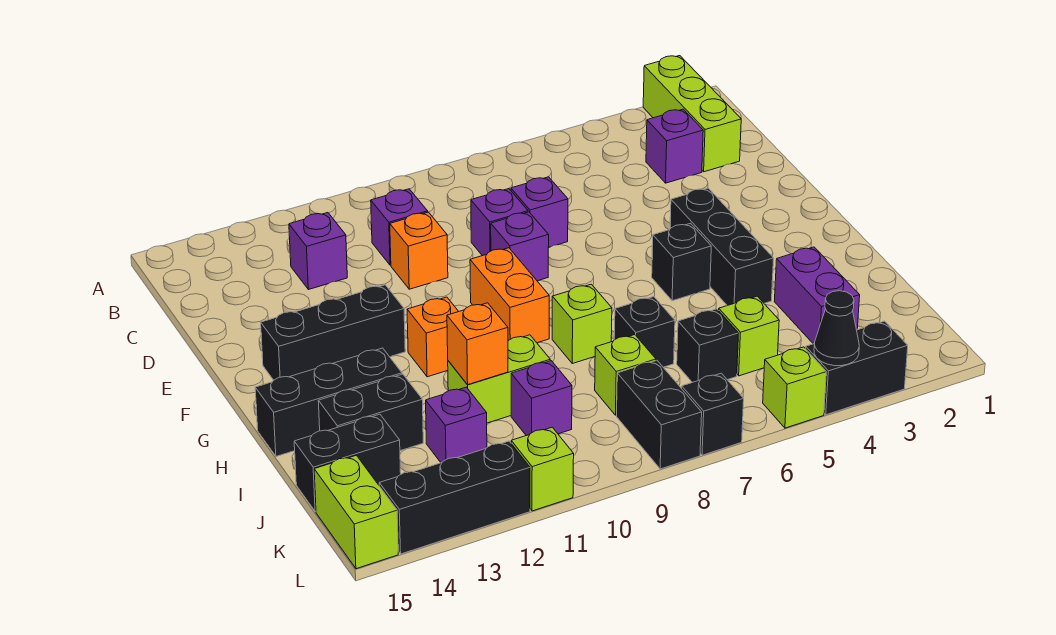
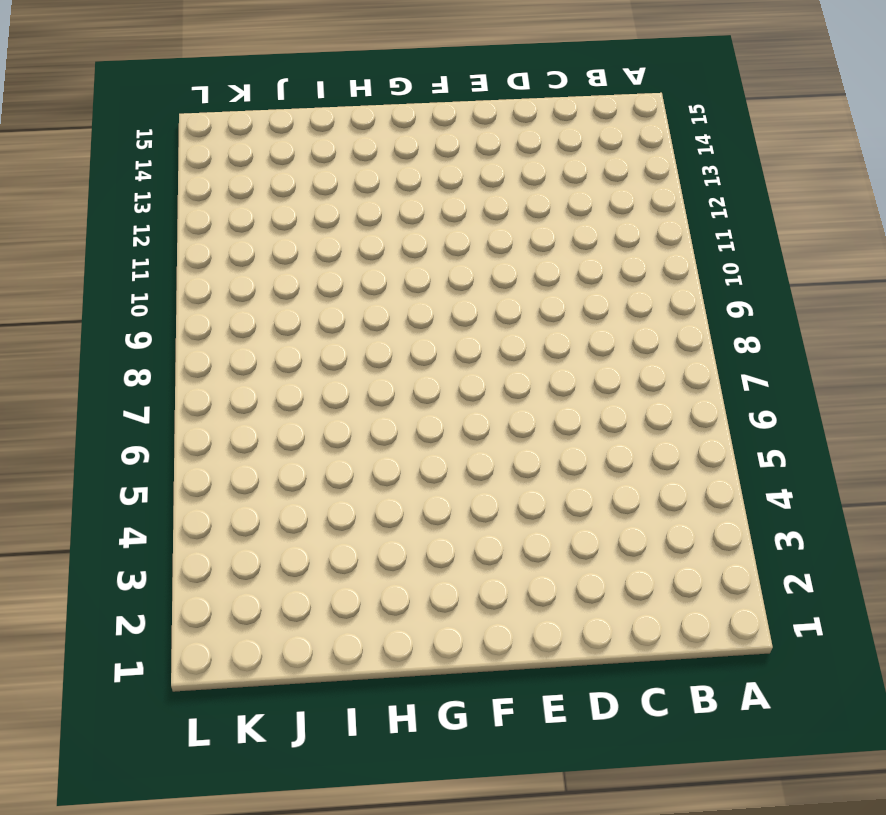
none -> lime brick A2:C2 level 1
none -> purple brick C3 level 1
none -> purple brick C10 level 1
none -> purple brick C12 level 1

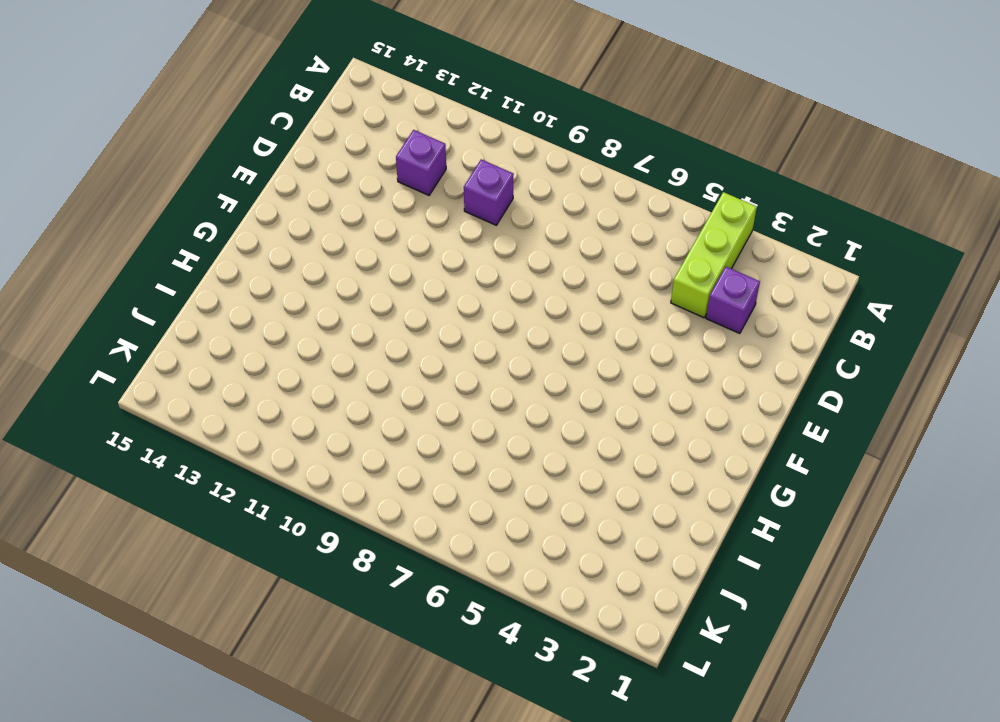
lime brick A4:C4 level 1 -> lime brick A2:C2 level 1
none -> purple brick D7 level 1
none -> purple brick D8 level 1
none -> orange brick D10 level 1
none -> purple brick E8 level 1

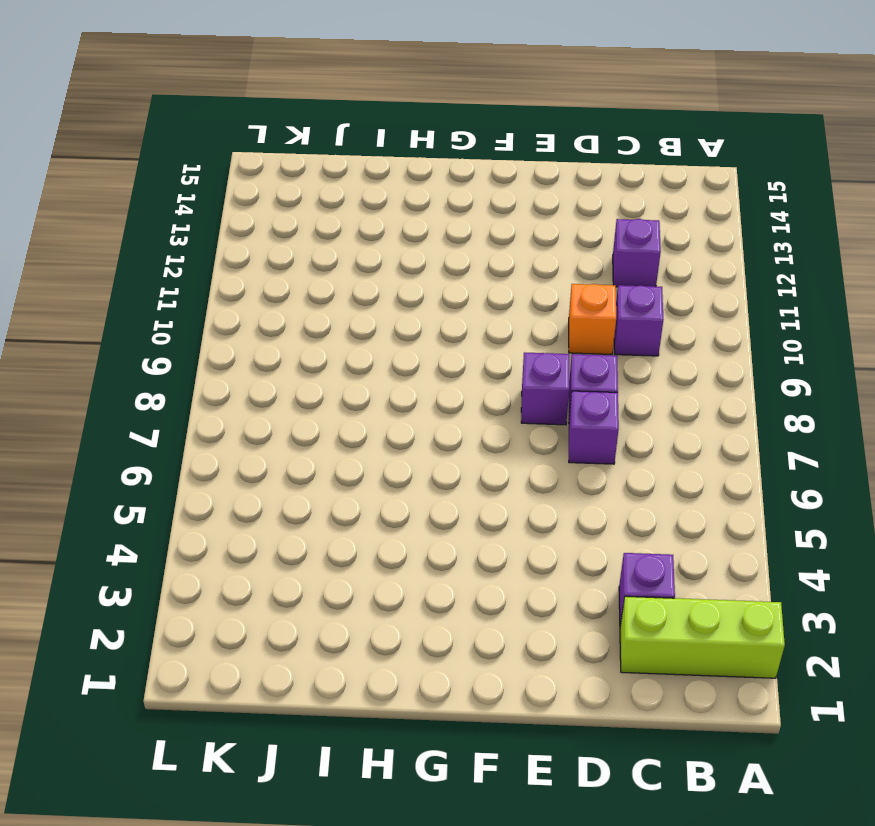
none -> black brick F4:H4 level 1
none -> orange brick F9:G9 level 1
none -> black brick F12:F14 level 1
none -> black brick G5 level 1

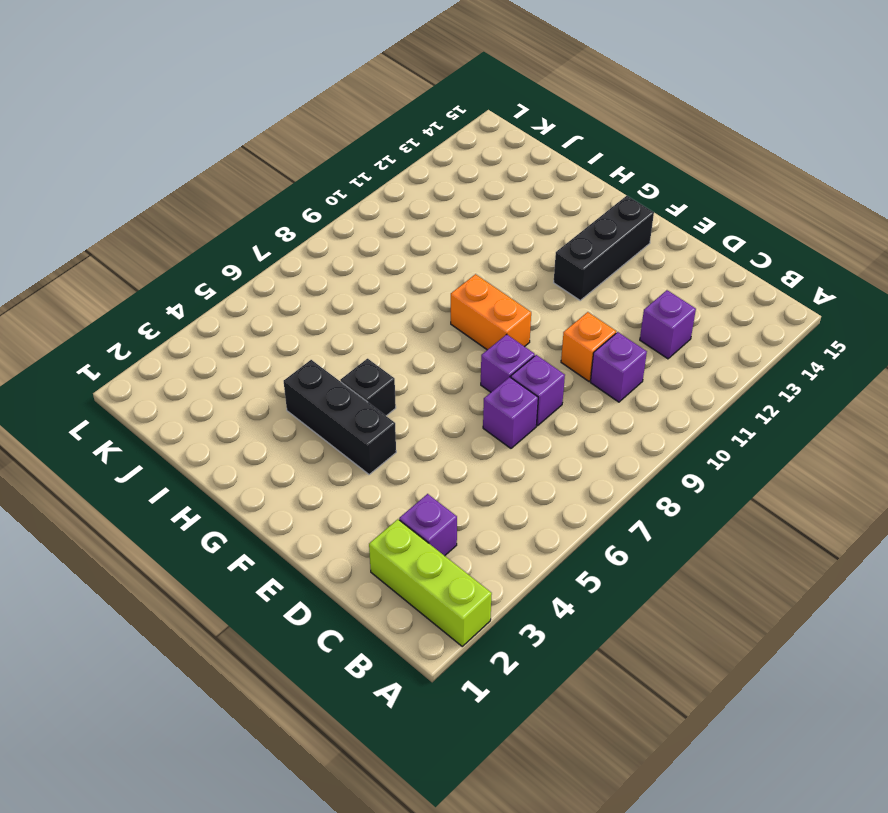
none -> orange brick G11 level 1
none -> lime brick H8 level 1
none -> black brick H13:H15 level 1
none -> purple brick I3:J3 level 1

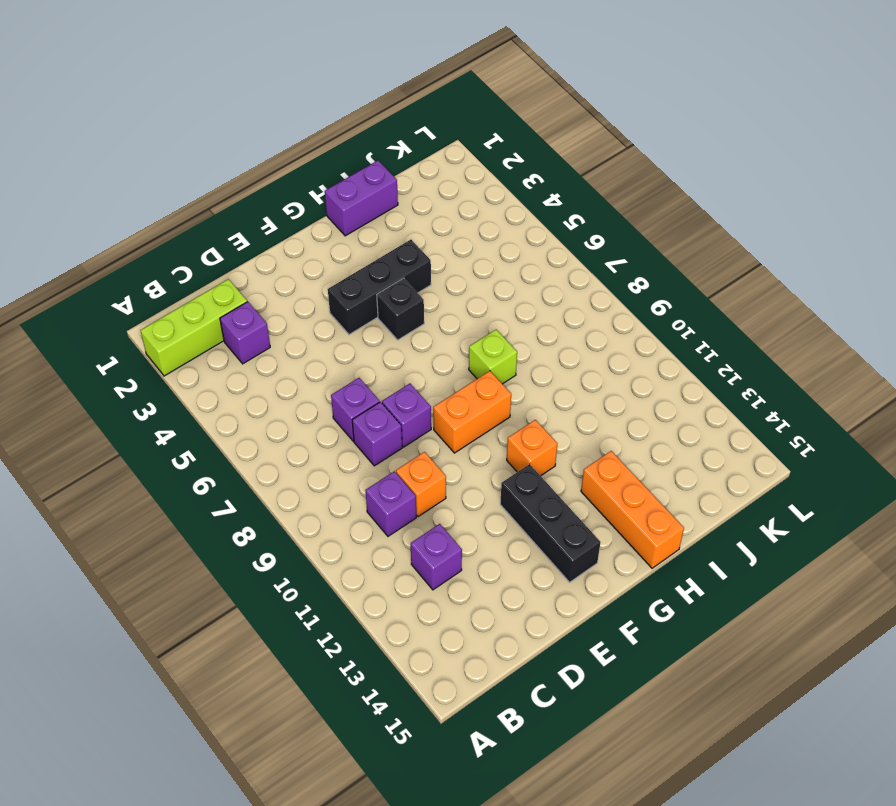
purple brick H1:I1 level 1 -> purple brick I3:J3 level 1
orange brick H13:H15 level 1 -> black brick H13:H15 level 1
none -> black brick I7 level 1
none -> lime brick I10:I11 level 1
none -> black brick I13:I14 level 1
none -> lime brick J5 level 1

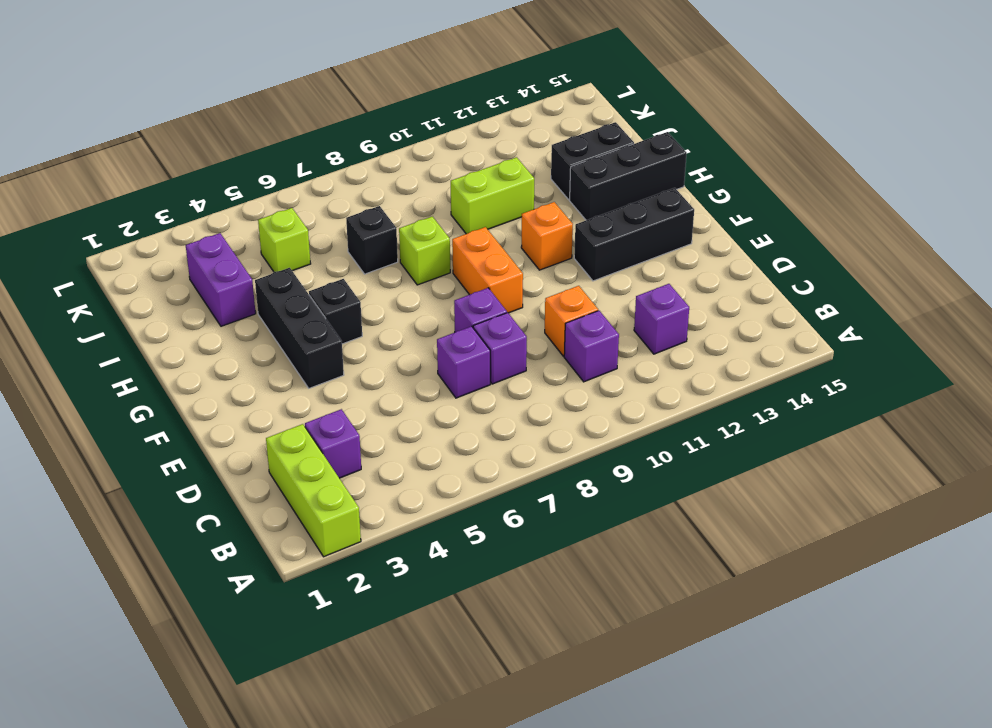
none -> black brick J6 level 1
none -> lime brick J8 level 1
none -> purple brick J10 level 1
none -> purple brick J12 level 1

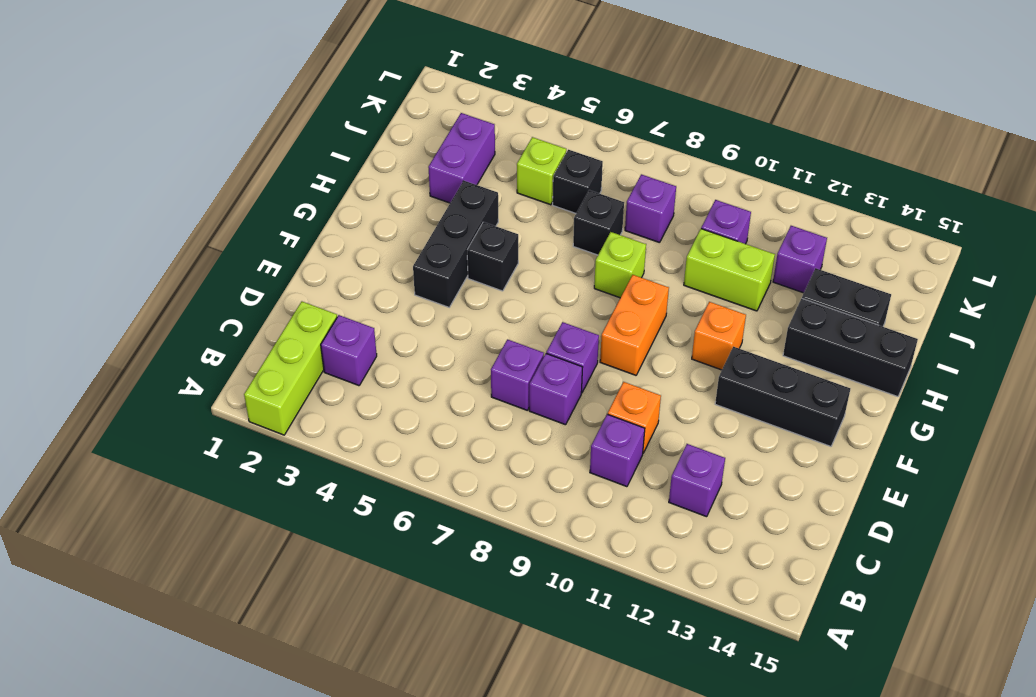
purple brick J8 level 1 -> lime brick J8 level 1
none -> black brick J14:J15 level 1
none -> black brick K8:L8 level 1
none -> lime brick K15:L15 level 1
none -> black brick L3:L4 level 1

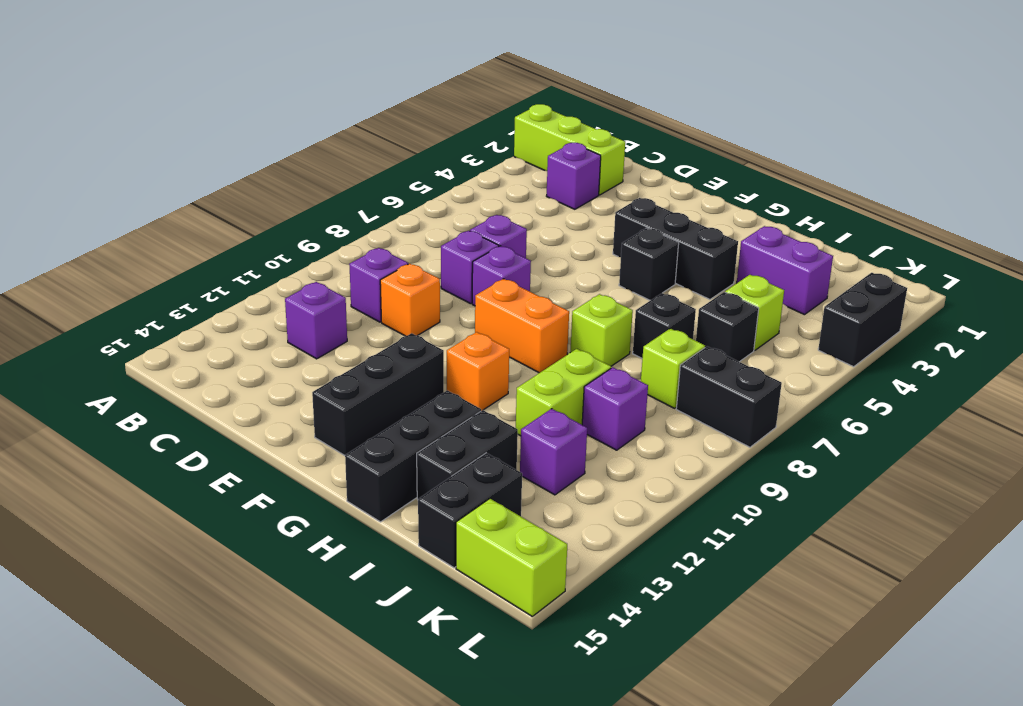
none -> lime brick L5 level 1
none -> black brick L7 level 1
none -> lime brick L11 level 1
none -> black brick L12:L14 level 1

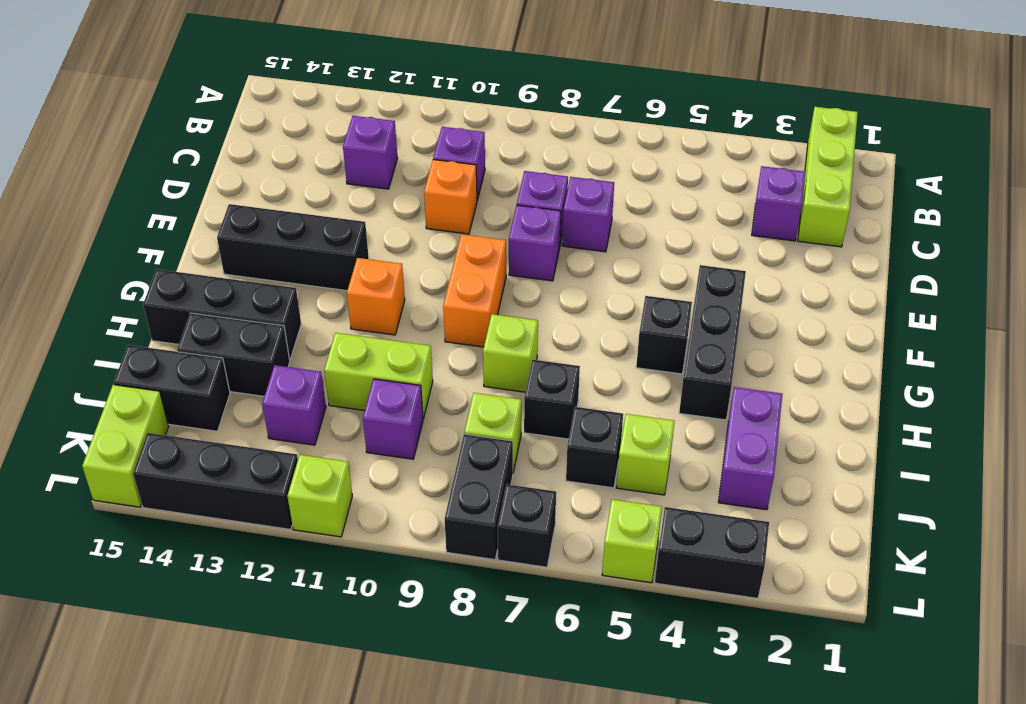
none -> orange brick I11 level 2
none -> black cone L4 level 2

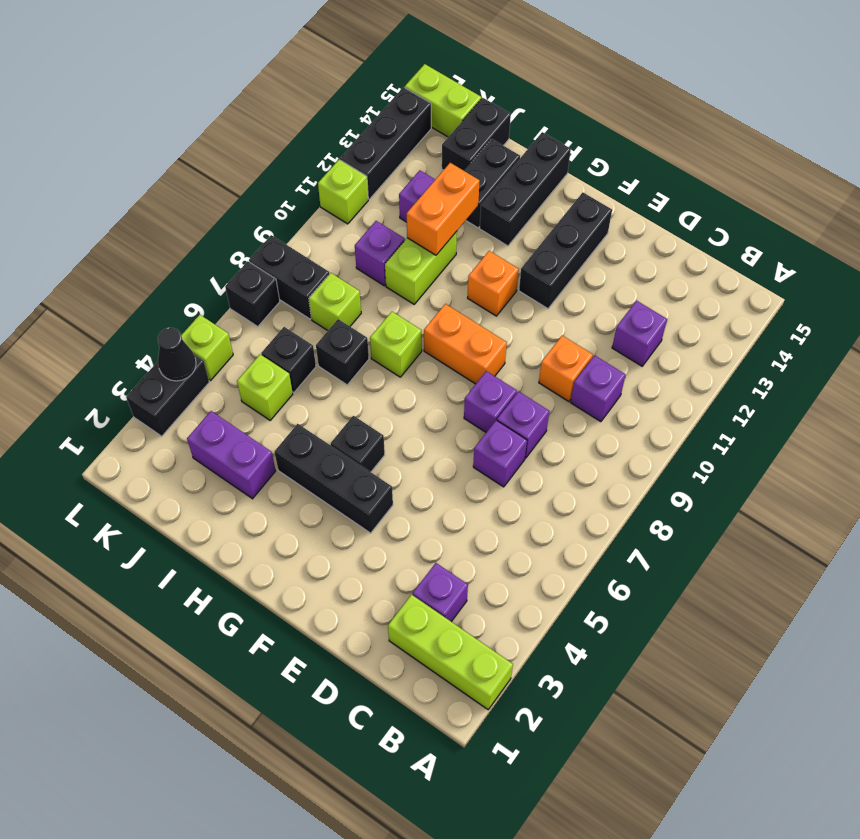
orange brick I11:I12 level 2 -> orange brick I11 level 2

